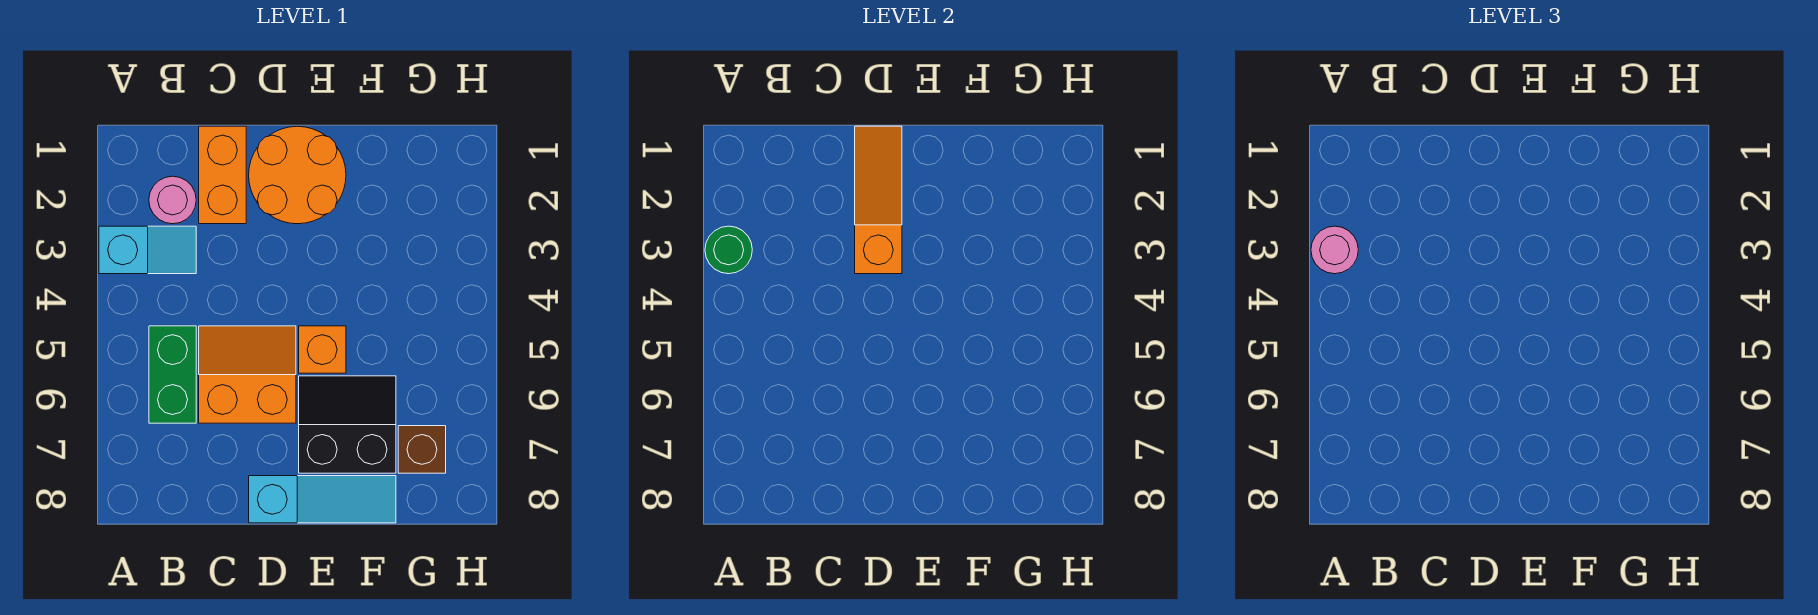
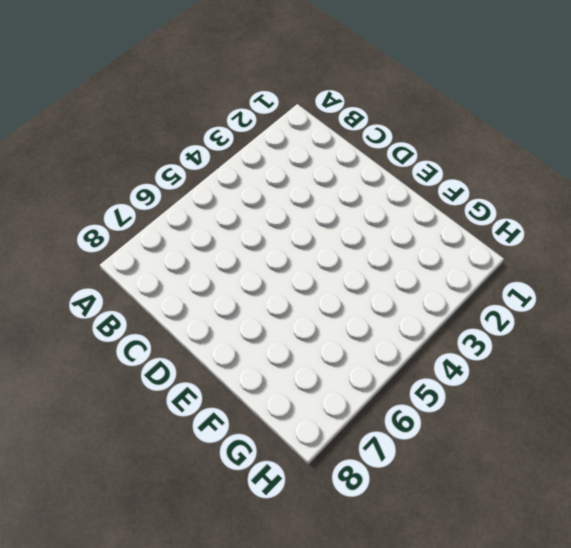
none -> cyan slope A3:B3 level 1 top A
none -> pink round brick B2 level 1
none -> green brick B5:B6 level 1

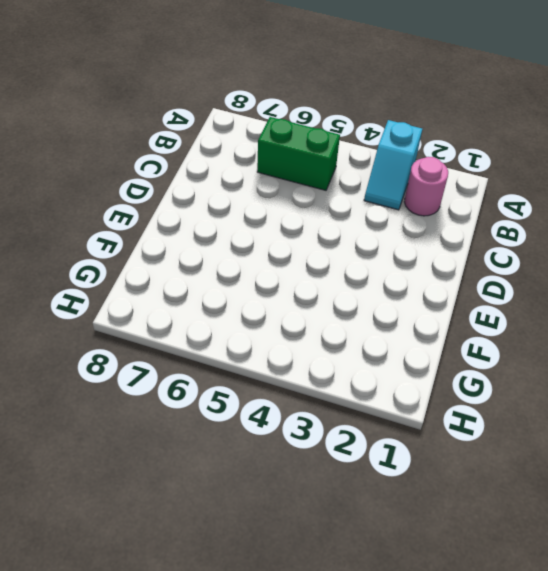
none -> orange brick C1:C2 level 1
none -> orange slope C5:D6 level 1 top 6
none -> orange round brick D1:E2 level 1

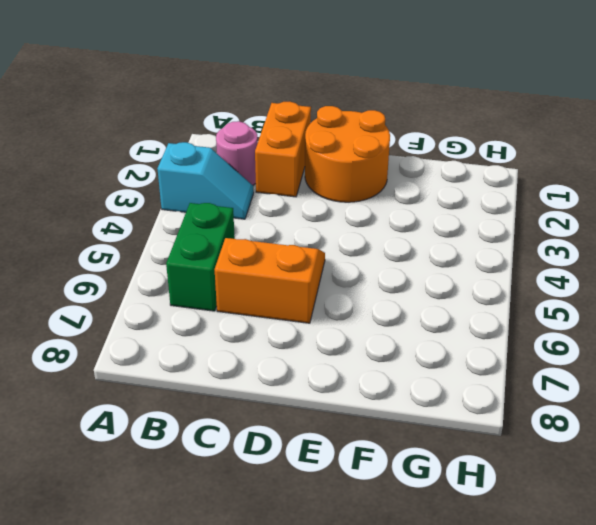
none -> cyan slope D8:F8 level 1 top D
none -> orange brick E5 level 1
none -> black slope E6:F7 level 1 top 7

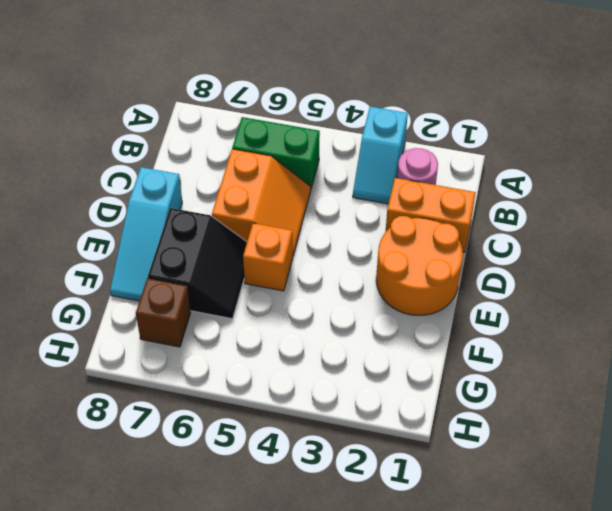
none -> green round brick A3 level 2
none -> orange slope D1:D3 level 2 top 3
none -> pink round brick A3 level 3

